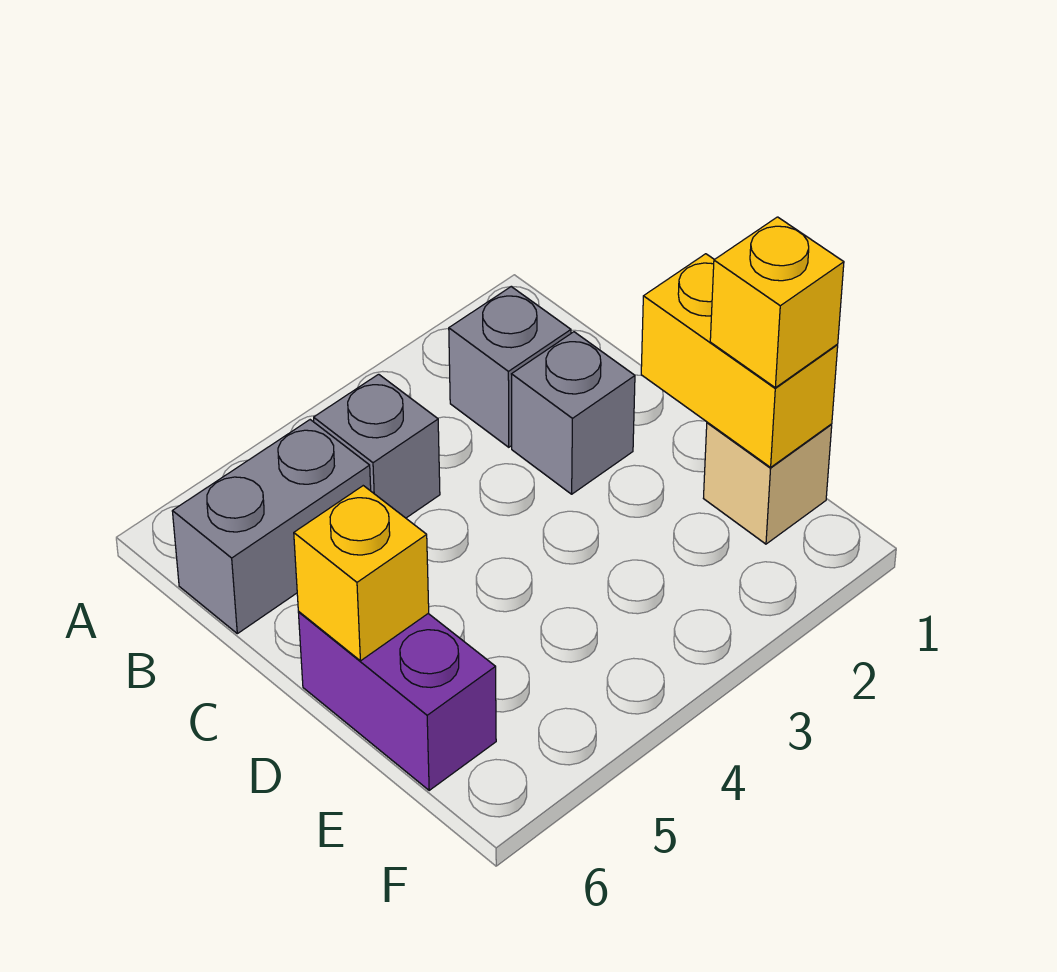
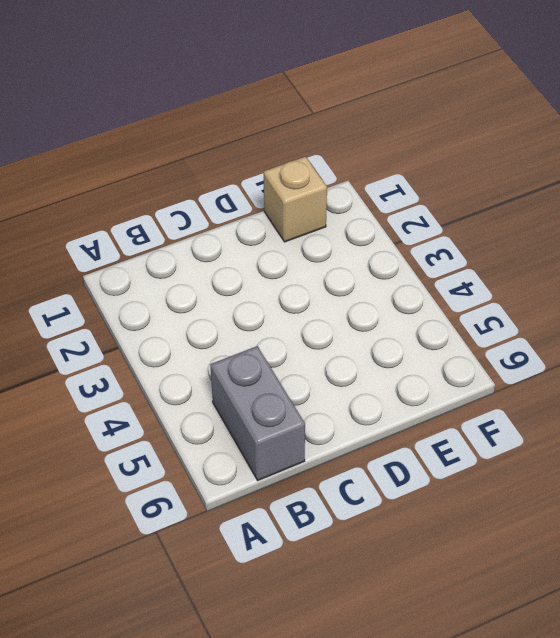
none -> grey brick B2 level 1
none -> grey brick B4 level 1

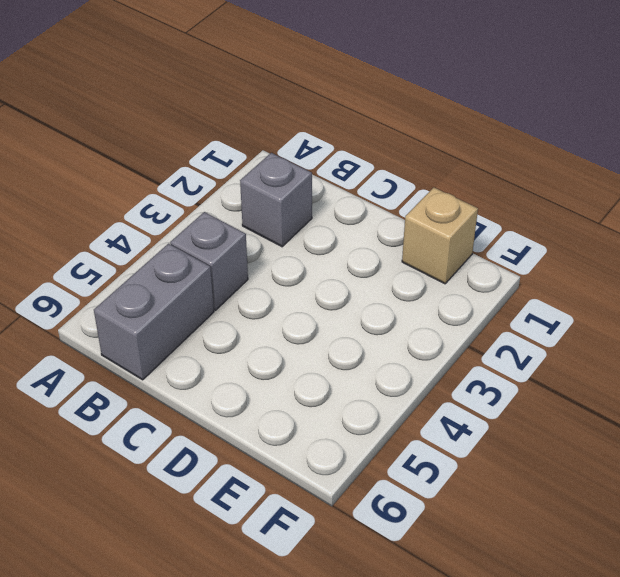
none -> grey brick C2 level 1
none -> purple brick D6:E6 level 1

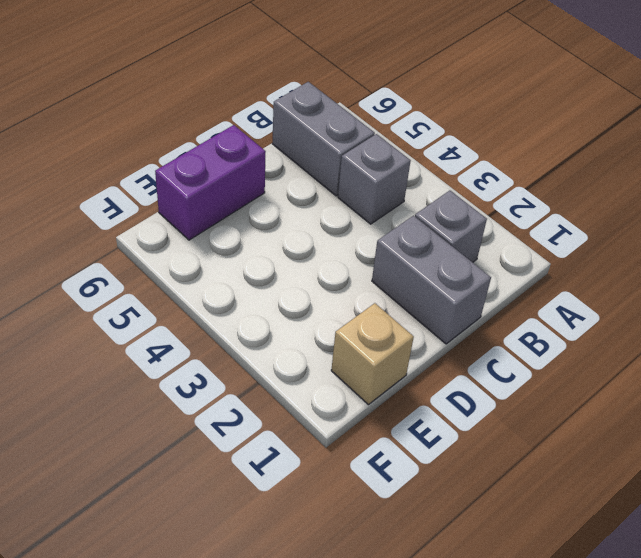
grey brick C1:C2 level 1 -> grey brick C2 level 1
none -> yellow brick D1:E1 level 2
none -> yellow brick D6 level 2

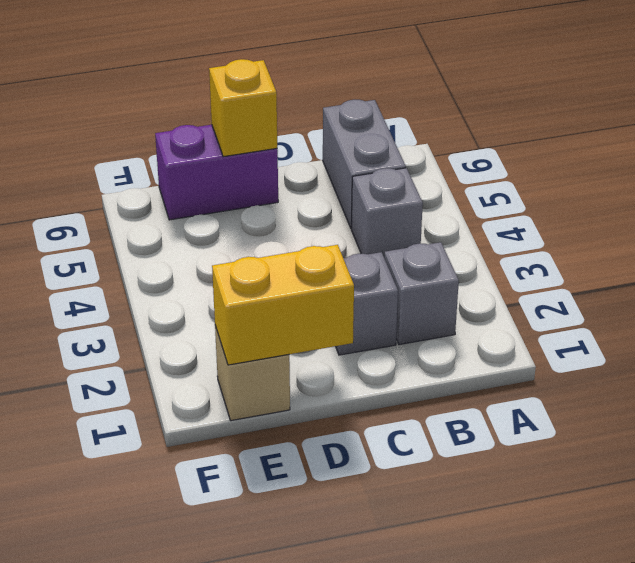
none -> yellow brick E1 level 3

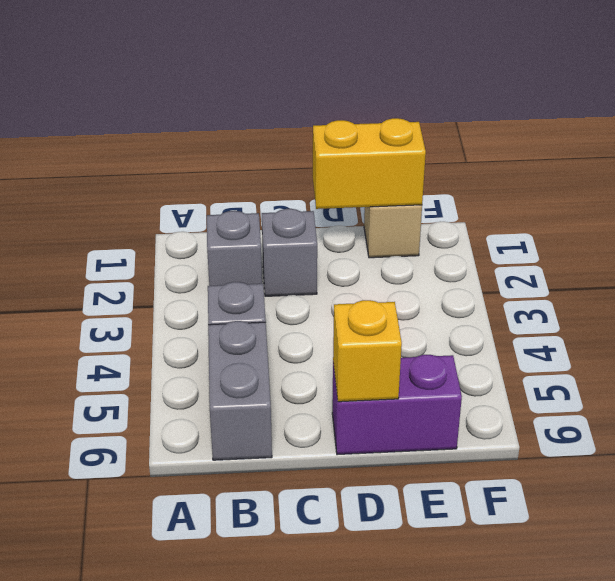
none -> yellow brick E1 level 3

